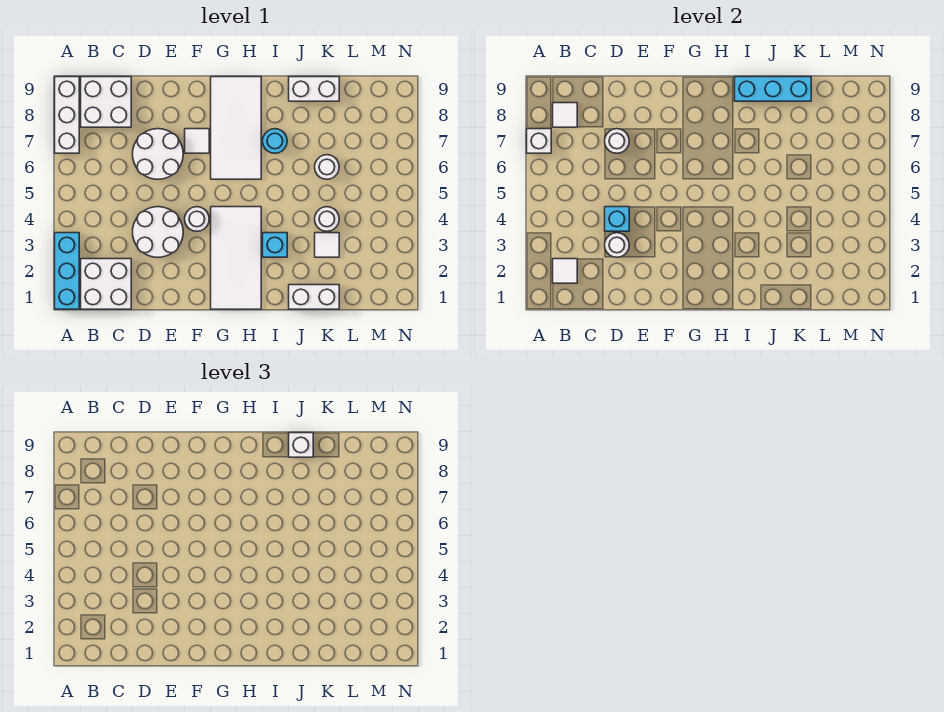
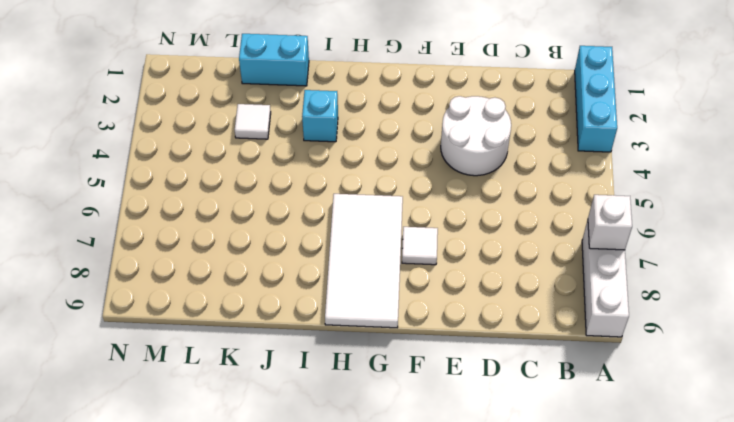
cyan brick J1:K1 level 1 -> white brick J1:K1 level 1
none -> white brick B1:C2 level 1
none -> white brick B8:C9 level 1
none -> white round brick D6:E7 level 1

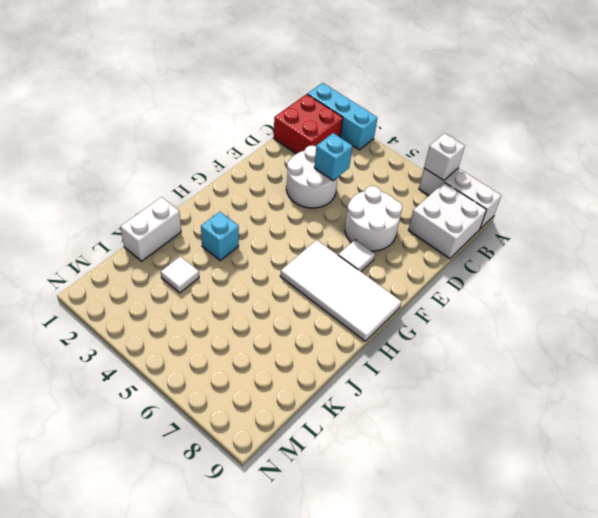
red brick B1:C2 level 1 -> white brick B1:C2 level 1
none -> white round brick F4 level 1
none -> white tile G1:H4 level 1
none -> cyan round brick I7 level 1

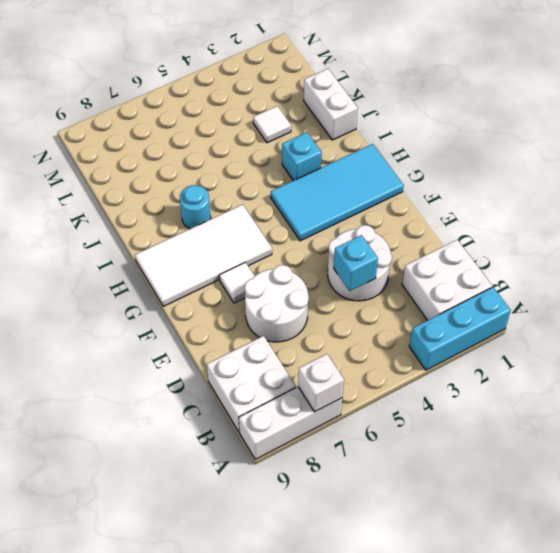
cyan tile G1:H4 level 1 -> white tile G1:H4 level 1
none -> white round brick F4 level 1
none -> white brick J9:K9 level 1
none -> white round brick K4 level 1

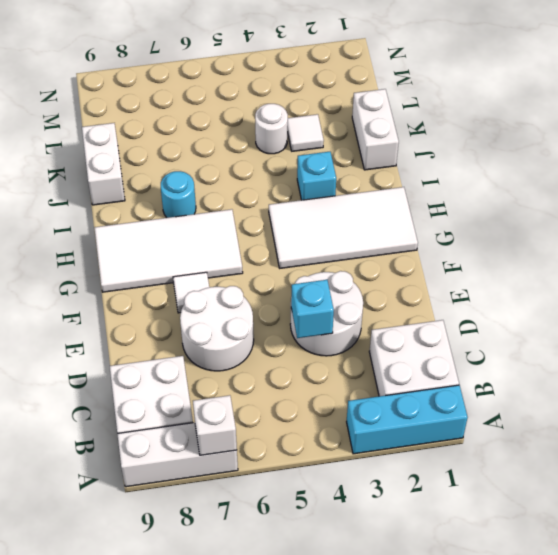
none -> white round brick F4 level 1
none -> white round brick K6 level 1
none -> white tile B2 level 2

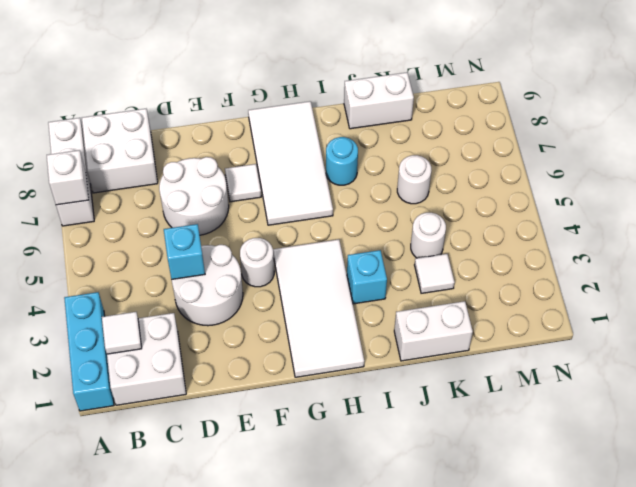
none -> white tile B8 level 2
none -> white round brick D3 level 2
none -> white round brick D7 level 2

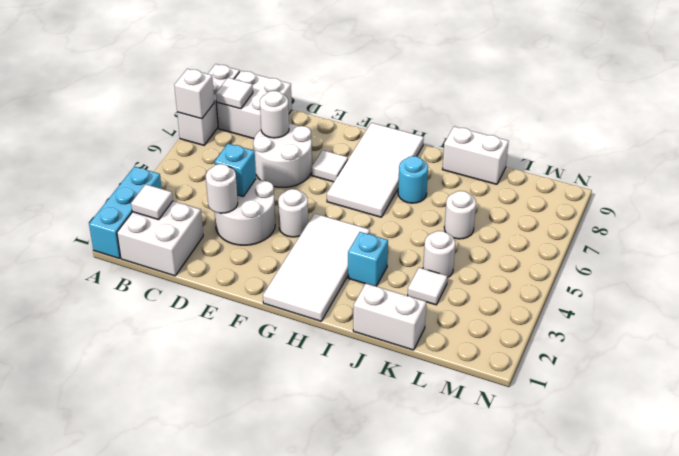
none -> cyan brick I9:K9 level 2
none -> white brick J9 level 3

